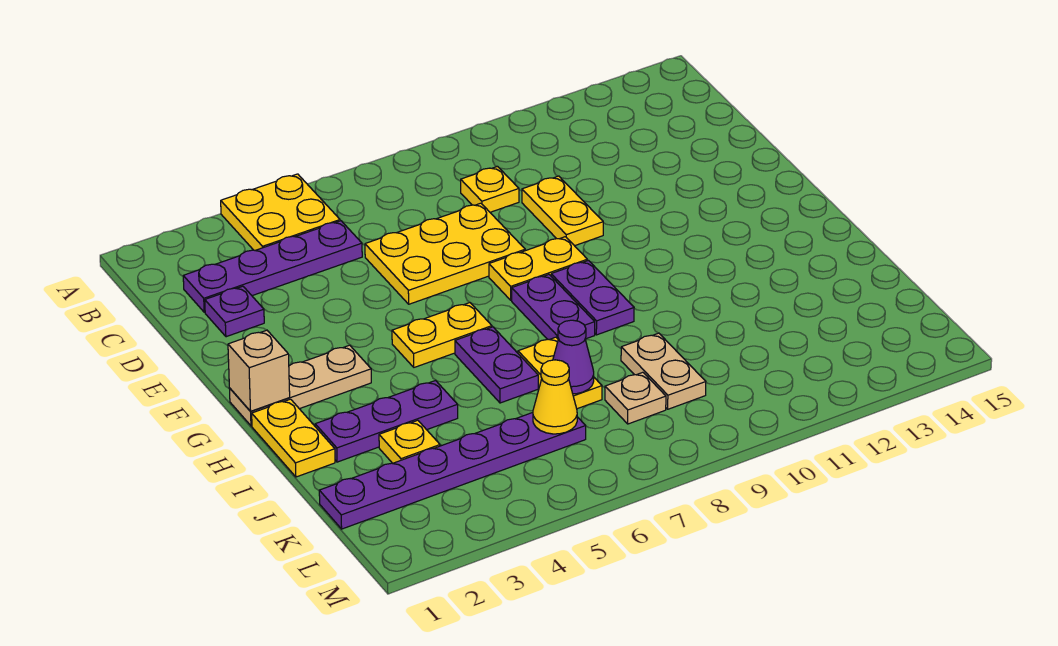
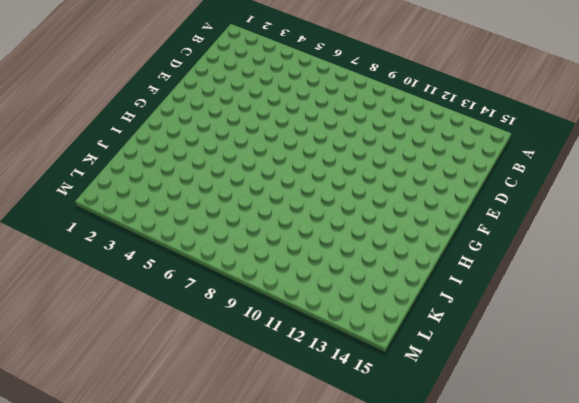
none -> yellow plate A4:B5 level 1
none -> purple plate C2:C5 level 1
none -> yellow plate C9 level 1

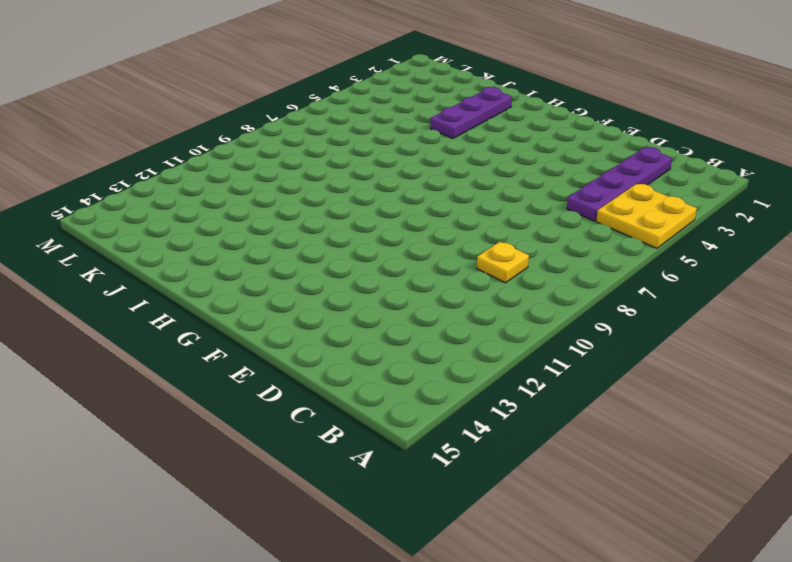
none -> purple plate D2 level 1
none -> yellow plate D6:E8 level 1
none -> yellow plate D10:E10 level 1

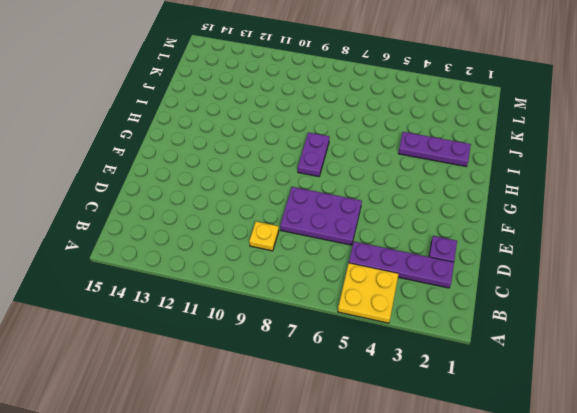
purple plate D6:E8 level 1 -> yellow plate D6:E8 level 1
none -> yellow plate D10:E10 level 1
none -> yellow plate F8:F9 level 1
none -> tan plate G1:G3 level 1

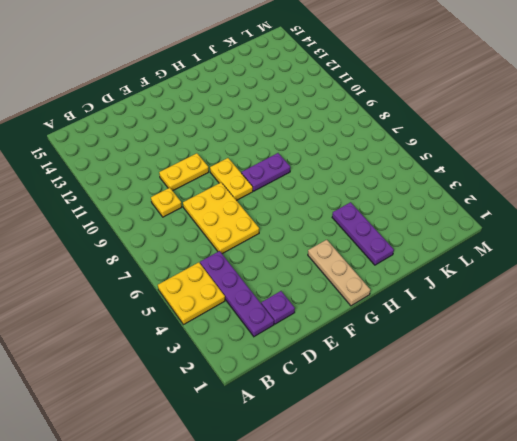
none -> yellow plate G5:G6 level 1
none -> purple plate G9:H9 level 1
none -> yellow plate H1:I1 level 1

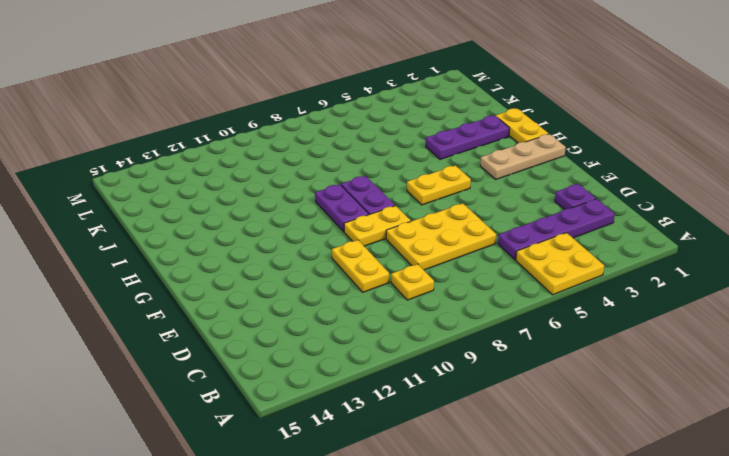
none -> purple plate H6:I6 level 1
none -> yellow plate I7:J7 level 1
none -> yellow plate J3 level 1

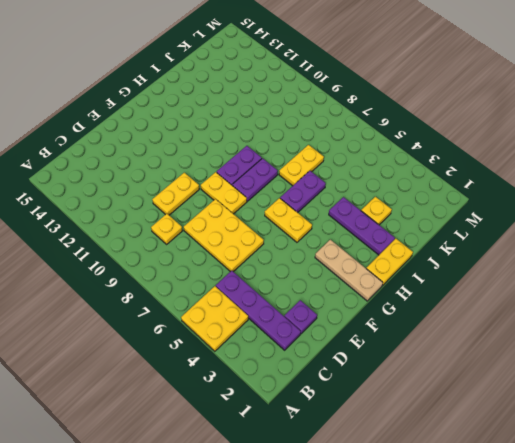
none -> tan plate J9:K9 level 1
none -> purple plate K1:K6 level 1
none -> tan plate K8 level 1

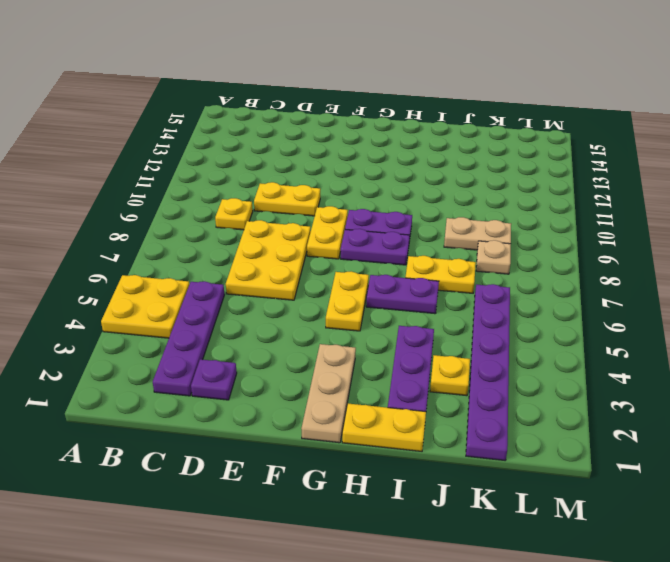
none -> tan brick G1 level 2
none -> purple cone J7 level 2
none -> yellow cone K6 level 2

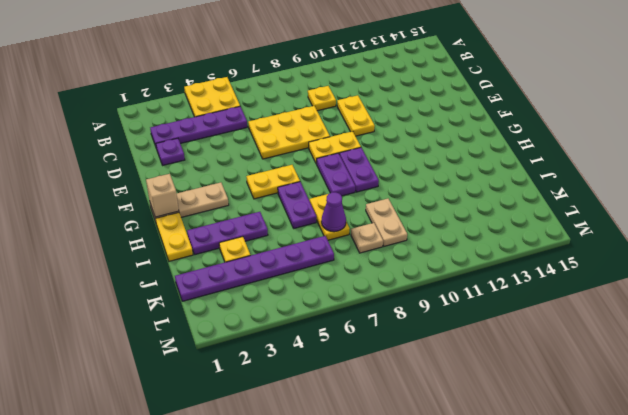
none -> yellow cone K6 level 2

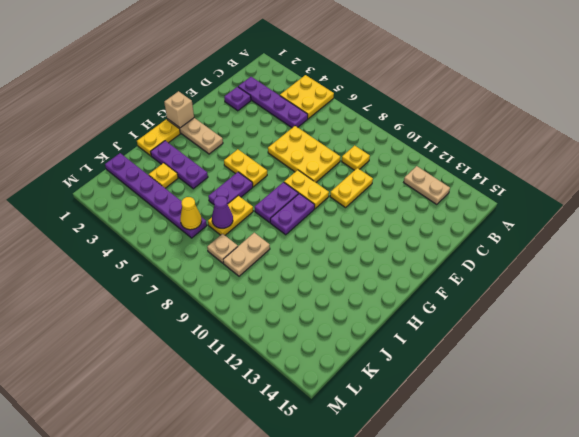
tan plate B12:B13 level 1 -> none

